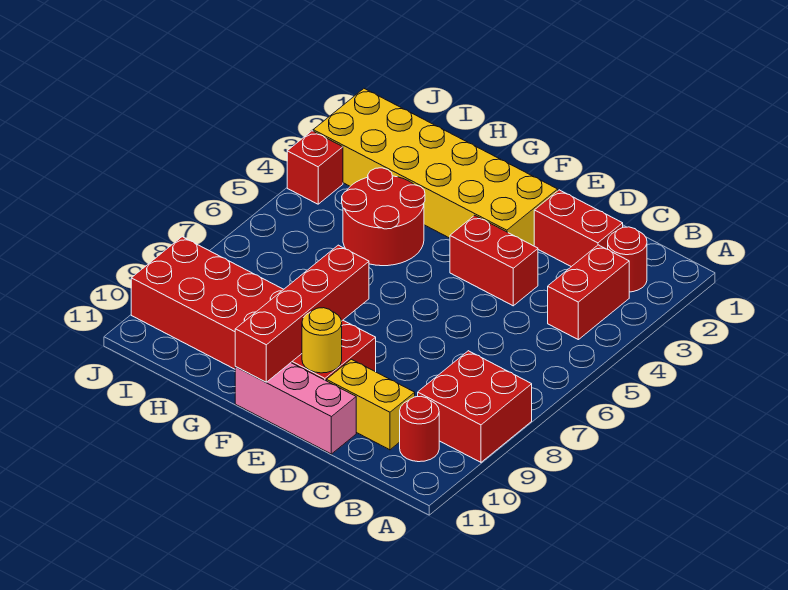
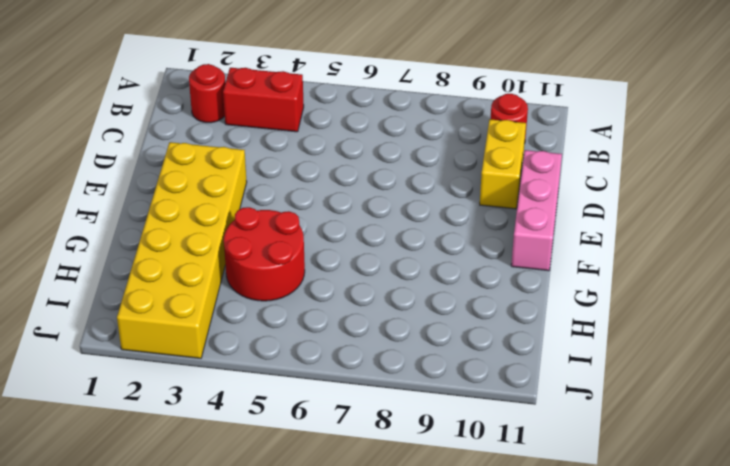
none -> red brick A8:B9 level 1
none -> red brick C2:D2 level 1
none -> red brick D4:E4 level 1

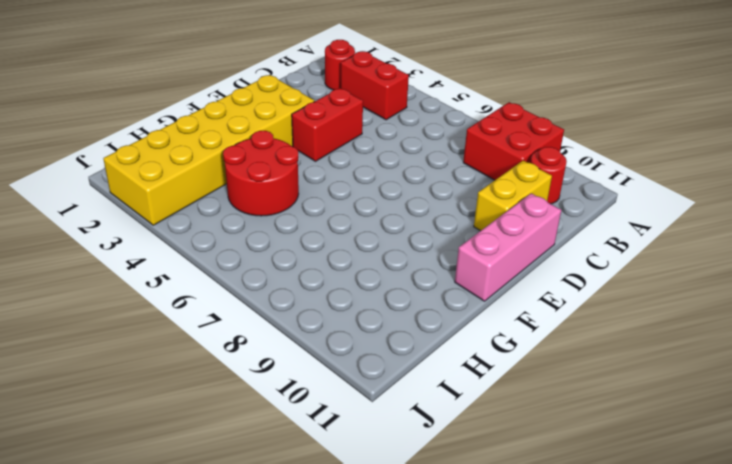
none -> red brick C2:D2 level 1
none -> red brick E9:J10 level 1
none -> red brick J4 level 1

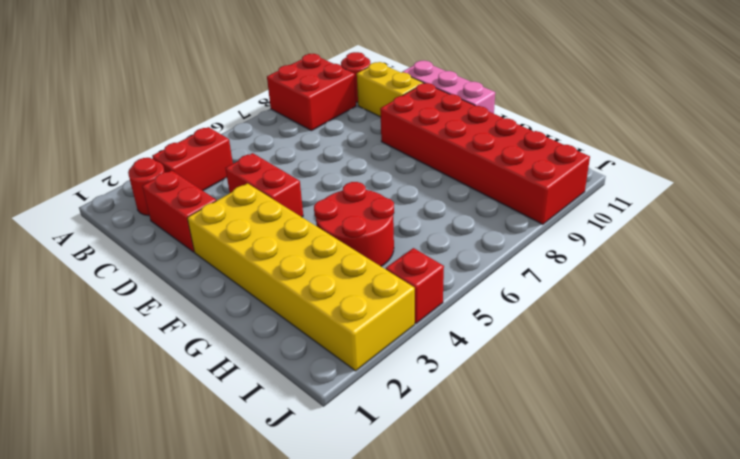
none -> yellow round brick E10 level 2
none -> red brick F8:F11 level 2

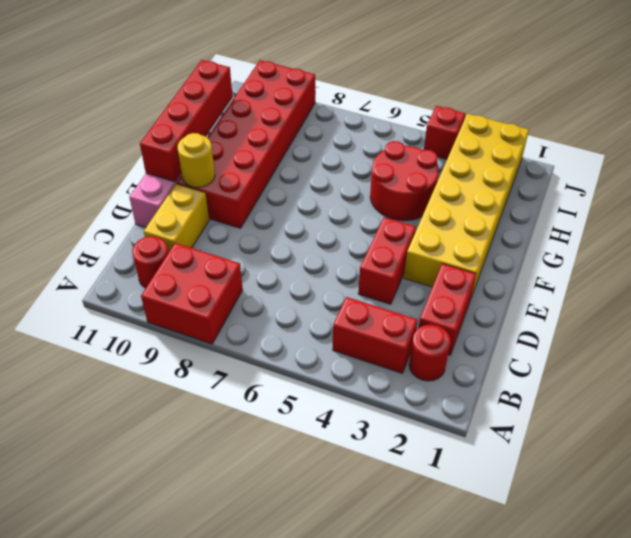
red brick E11:H11 level 2 -> red brick F8:F11 level 2

